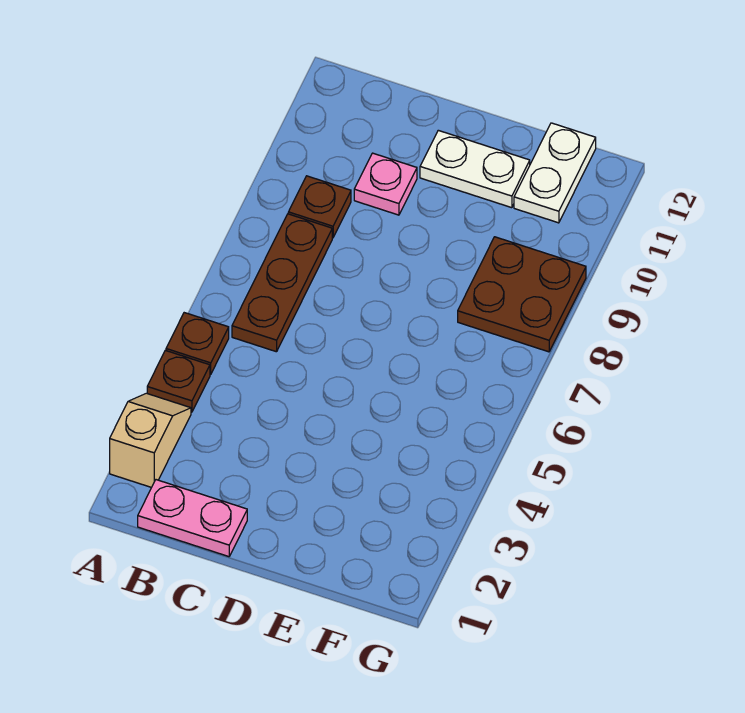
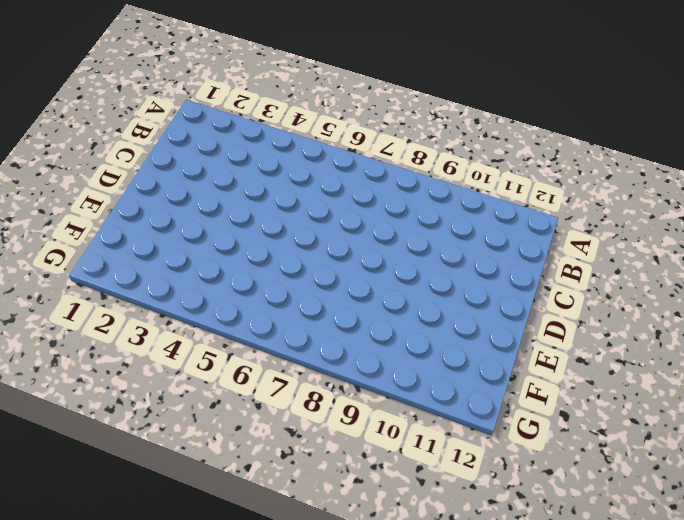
none -> tan slope A2:A3 level 1 top 2
none -> brown plate A4 level 1

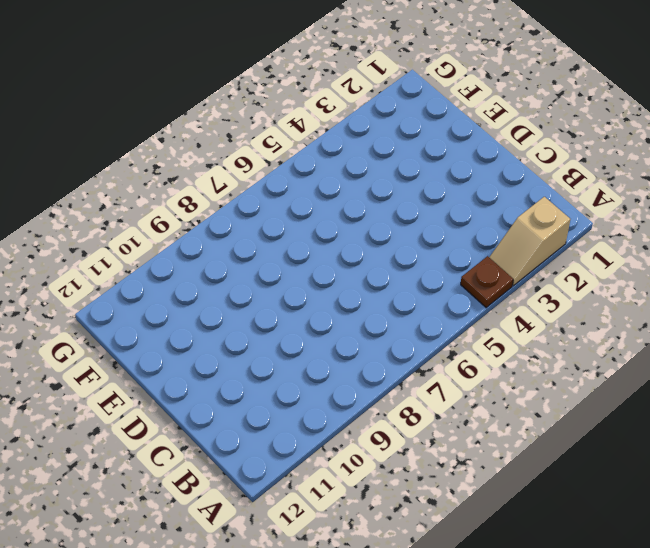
none -> brown plate A5 level 1
none -> pink plate B1:C1 level 1

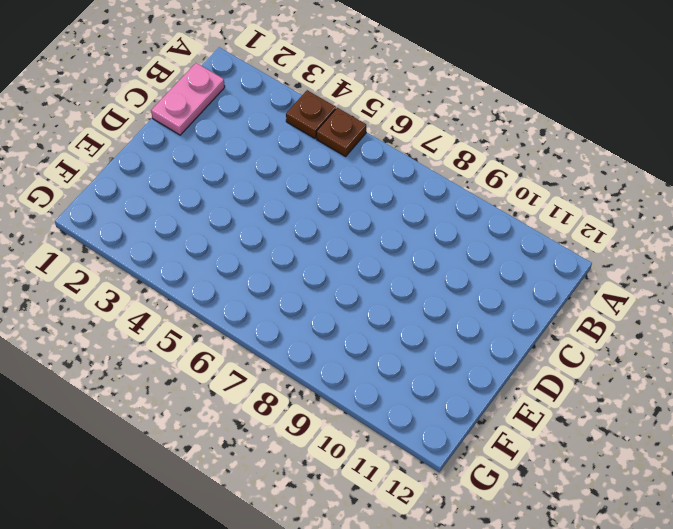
none -> tan slope A2:A3 level 1 top 2
none -> brown plate B6:B8 level 1

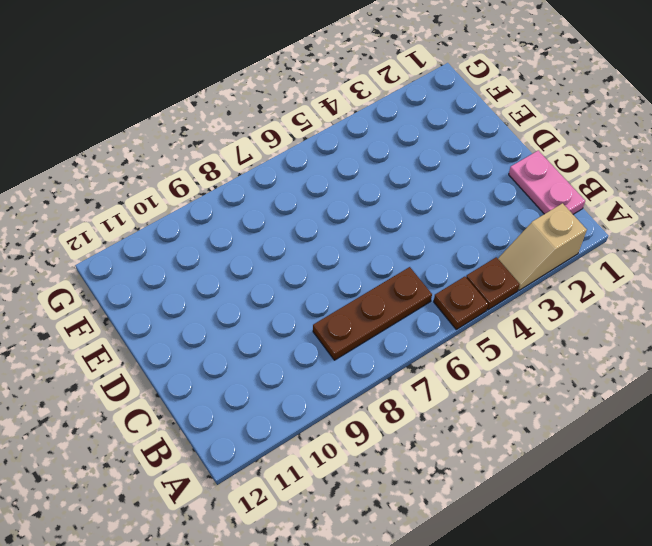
none -> brown plate B9 level 1
none -> pink plate C10 level 1

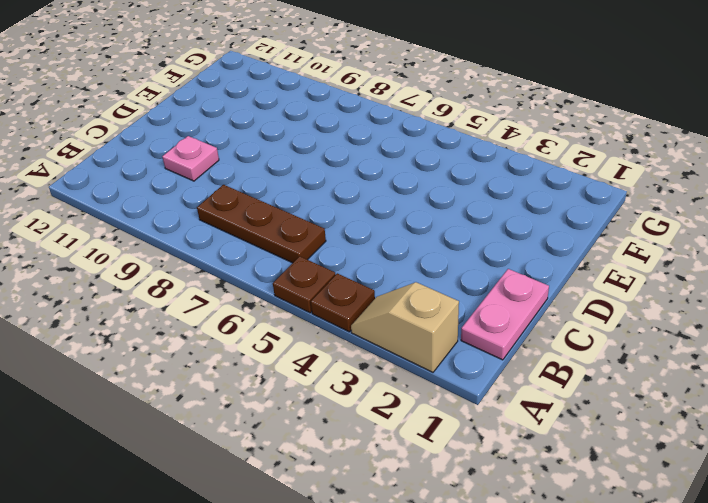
none -> brown plate B9 level 1
none -> white plate D11:E11 level 1

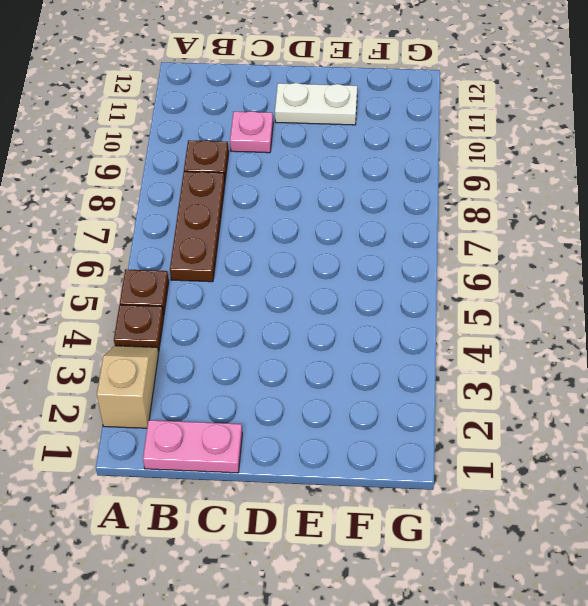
none -> brown plate F8:G9 level 1
none -> white plate F11:F12 level 1

